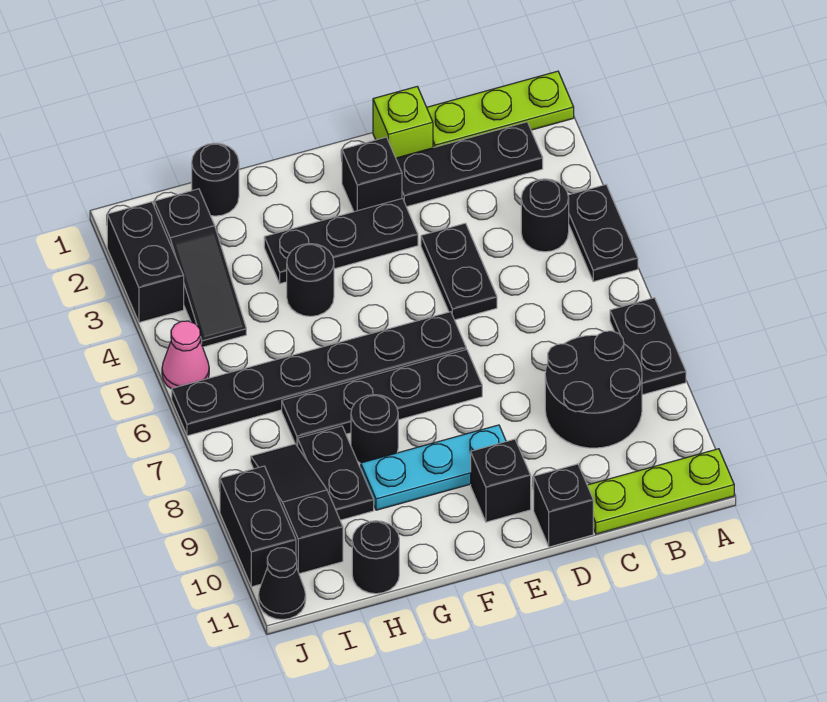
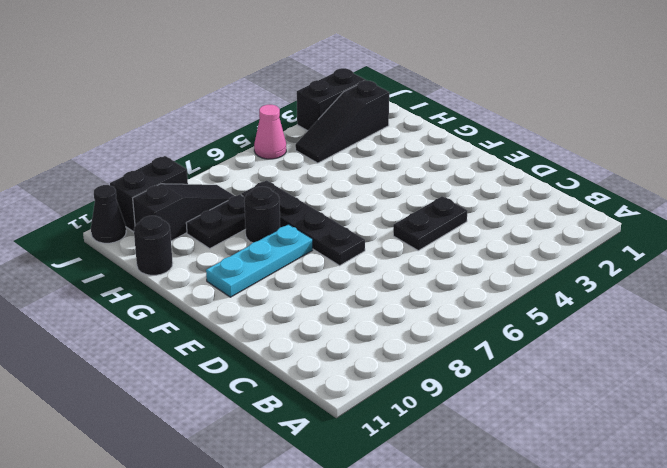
cyan plate F8:F10 level 1 -> cyan plate E9:G9 level 1
none -> lime plate A1:C1 level 1
none -> black plate A4:A5 level 1
none -> black plate A7:A8 level 1

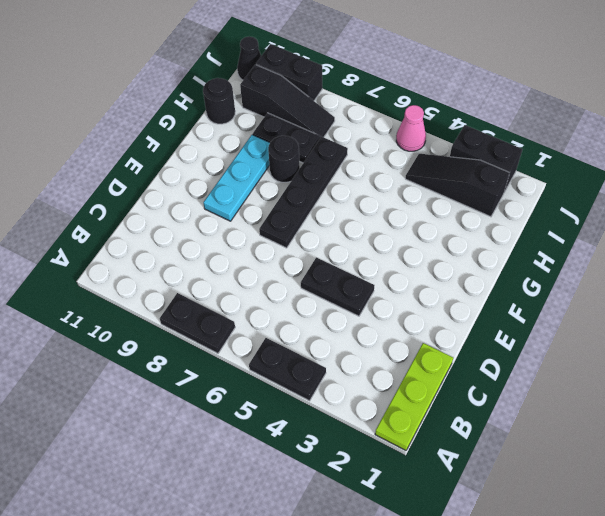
none -> lime plate A11:C11 level 1
none -> black plate B2:D2 level 1
none -> black round brick B4 level 1

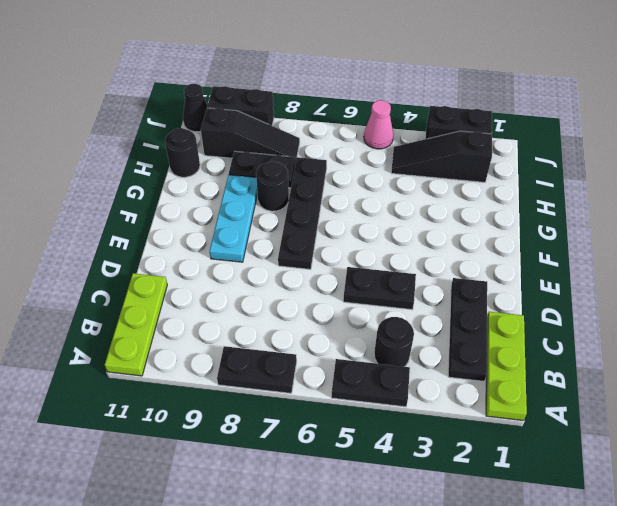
none -> black round brick B8:C9 level 1
none -> lime brick D1 level 1
none -> black brick D11 level 1

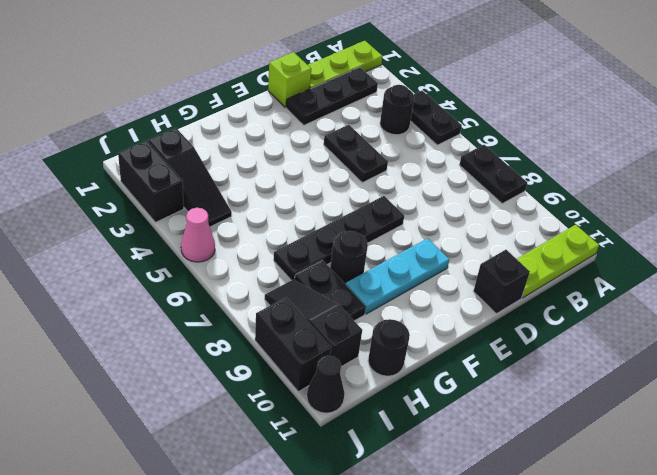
none -> black round brick B8:C9 level 1
none -> black brick E2 level 1
none -> black plate E3:G3 level 1

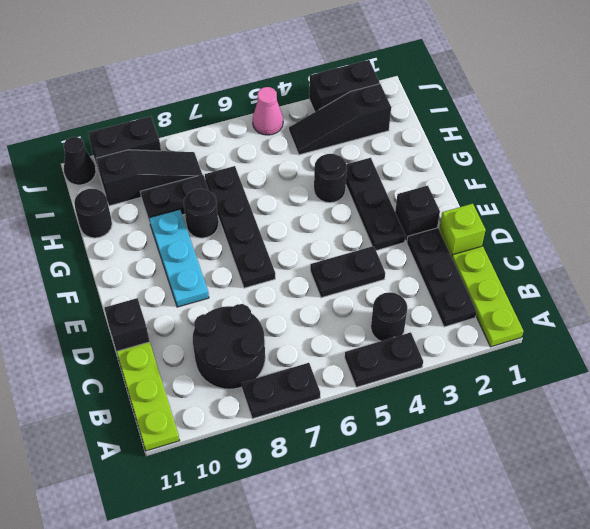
none -> black plate E6:J6 level 1
none -> black brick E10 level 1
none -> black round brick H1 level 1

